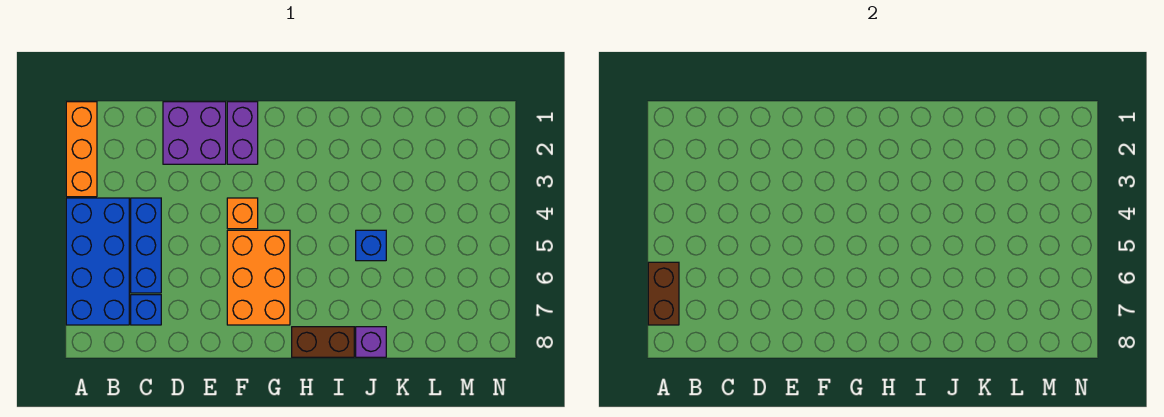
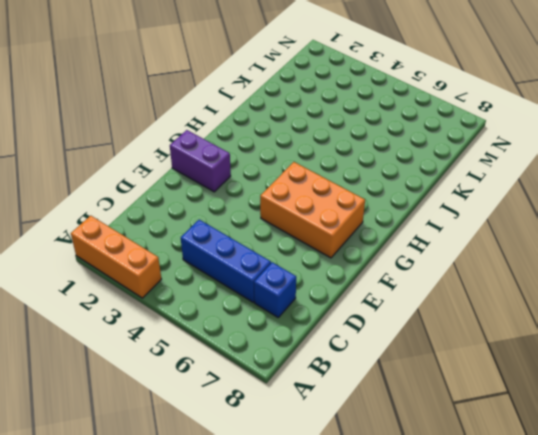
none -> blue brick A4:B7 level 1
none -> purple brick D1:E2 level 1
none -> orange brick F4 level 1

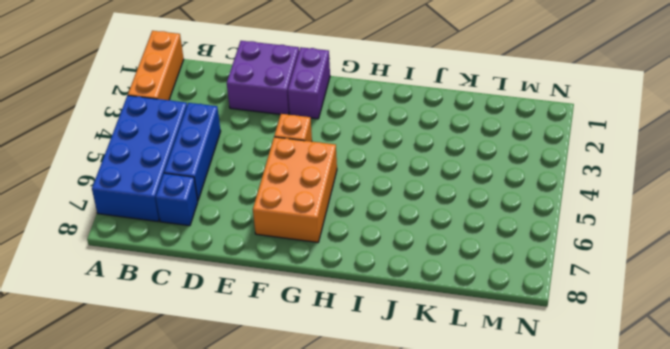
none -> brown brick H8:I8 level 1
none -> blue brick J5 level 1
none -> purple brick J8 level 1

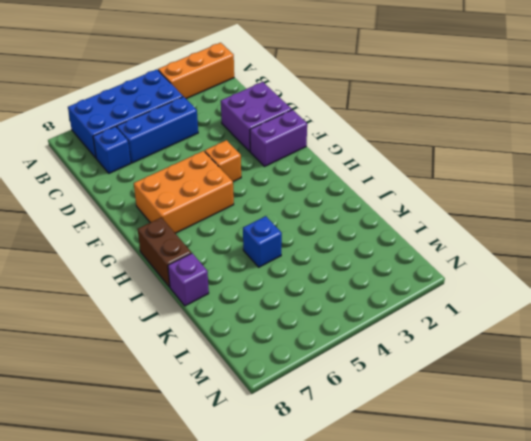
none -> brown brick A6:A7 level 2

